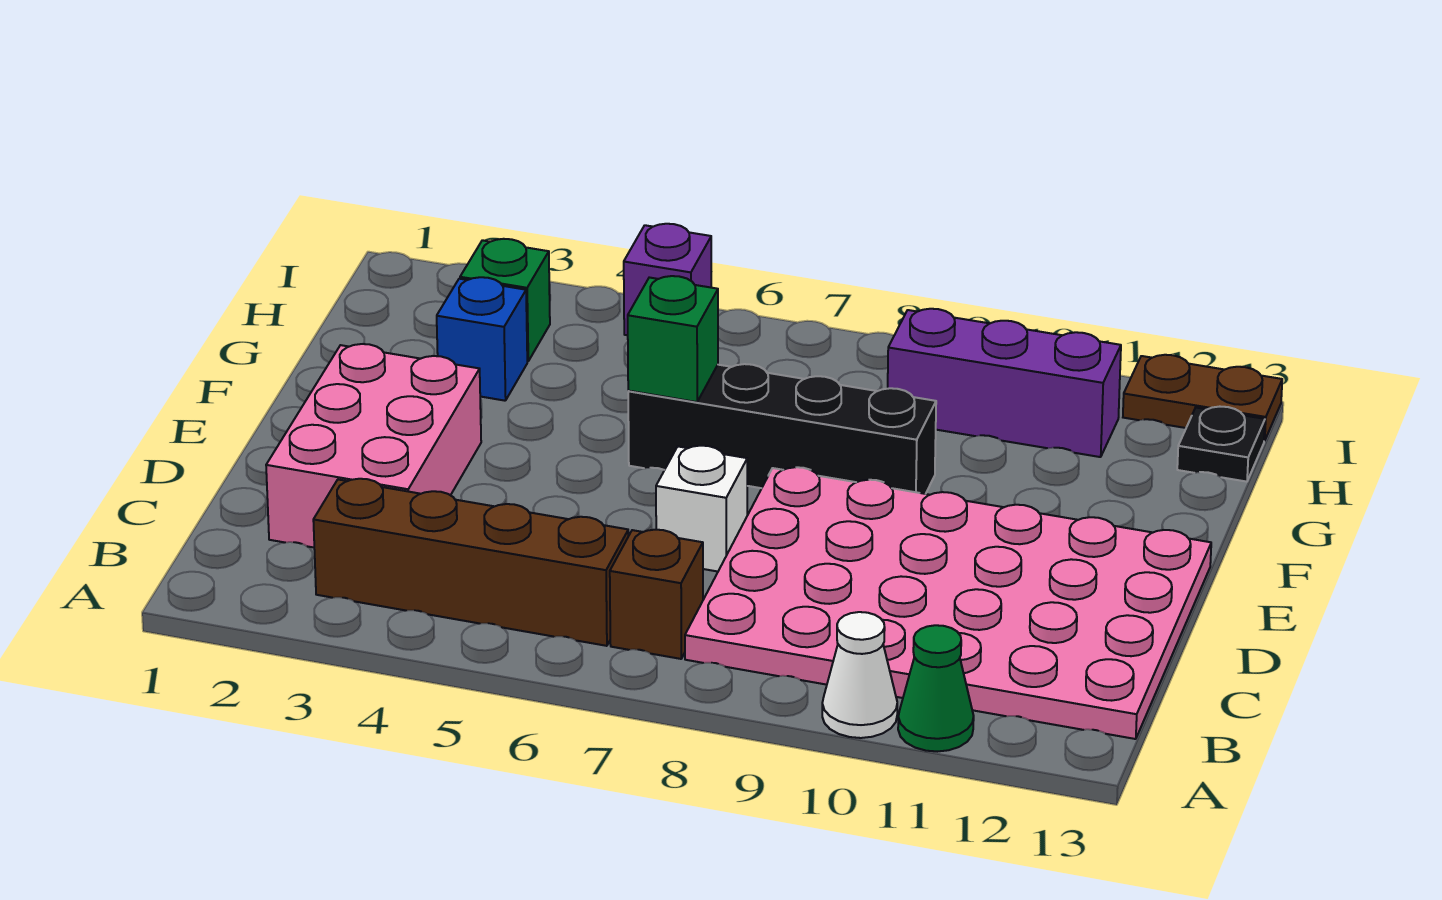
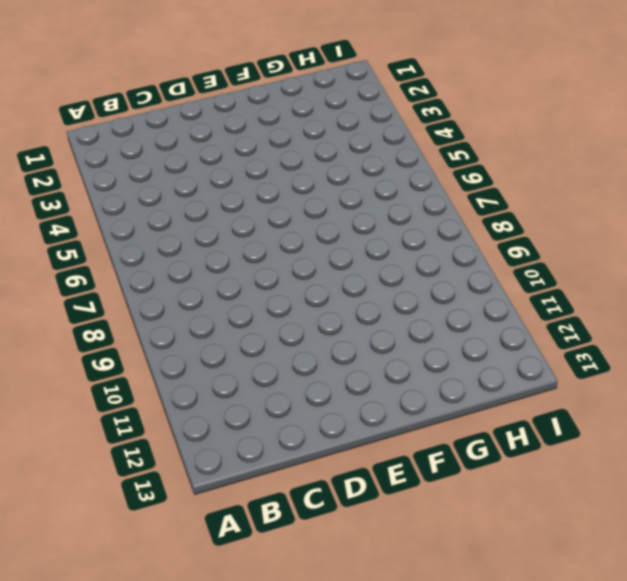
none -> white cone A10 level 1
none -> green cone A11 level 1
none -> brown brick B3:B6 level 1

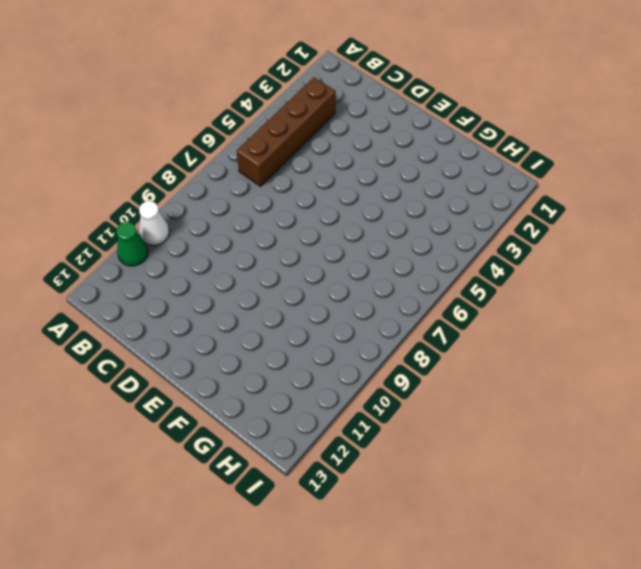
none -> brown brick B7 level 1
none -> pink plate B8:E13 level 1
none -> pink brick C2:E3 level 1

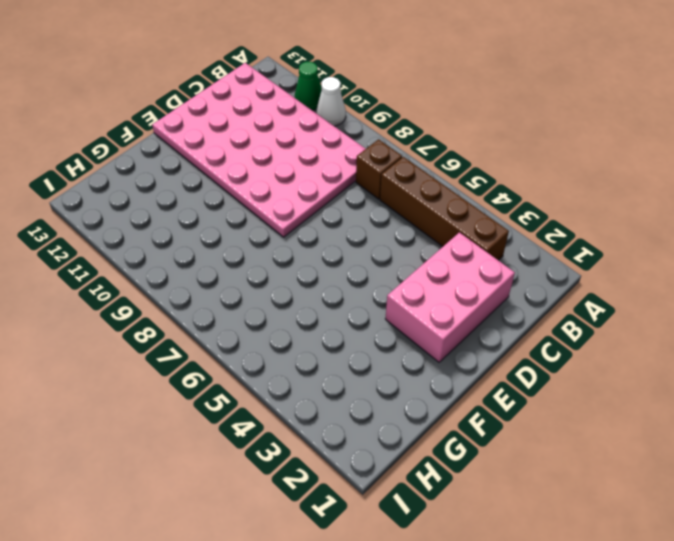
none -> white brick D7 level 1
none -> black brick F6:F9 level 1
none -> blue brick G3 level 1

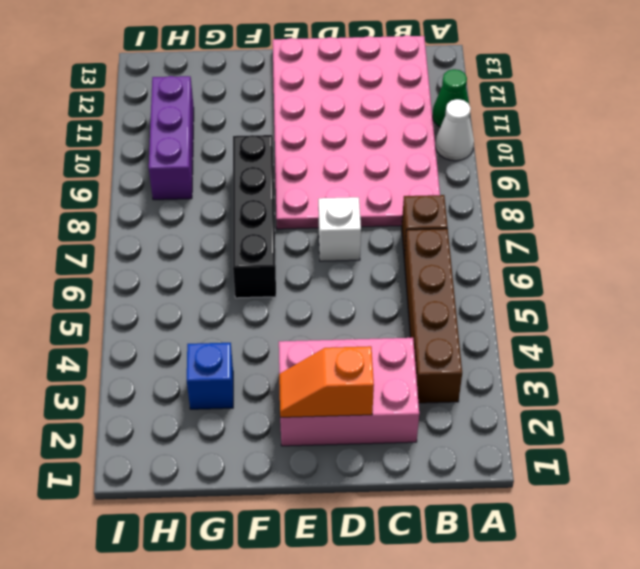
orange slope D2:E2 level 2 top D -> none
none -> green brick H3 level 1
none -> black plate H13 level 1
none -> purple brick I5 level 1

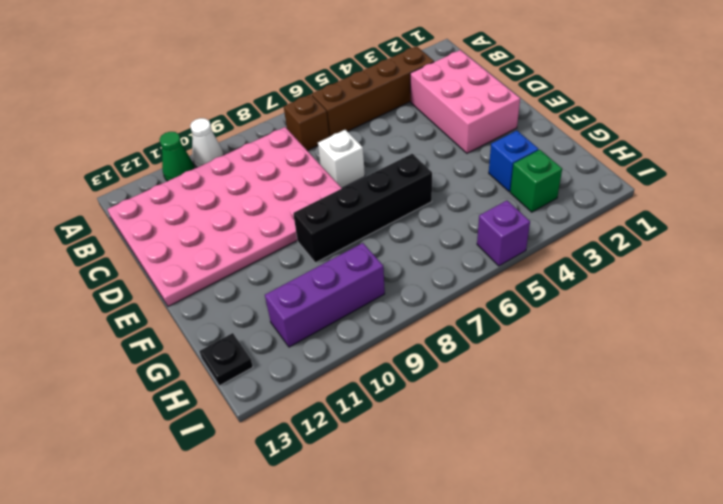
none -> brown plate I12:I13 level 1
none -> green brick F6 level 2

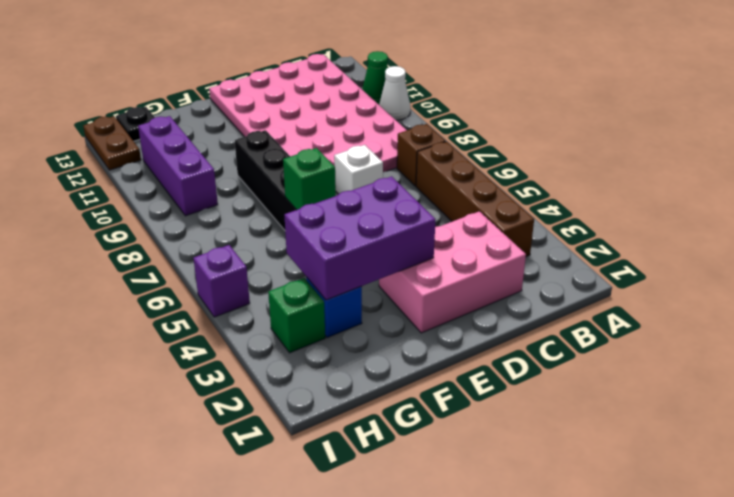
purple brick E3:G4 level 2 -> none

